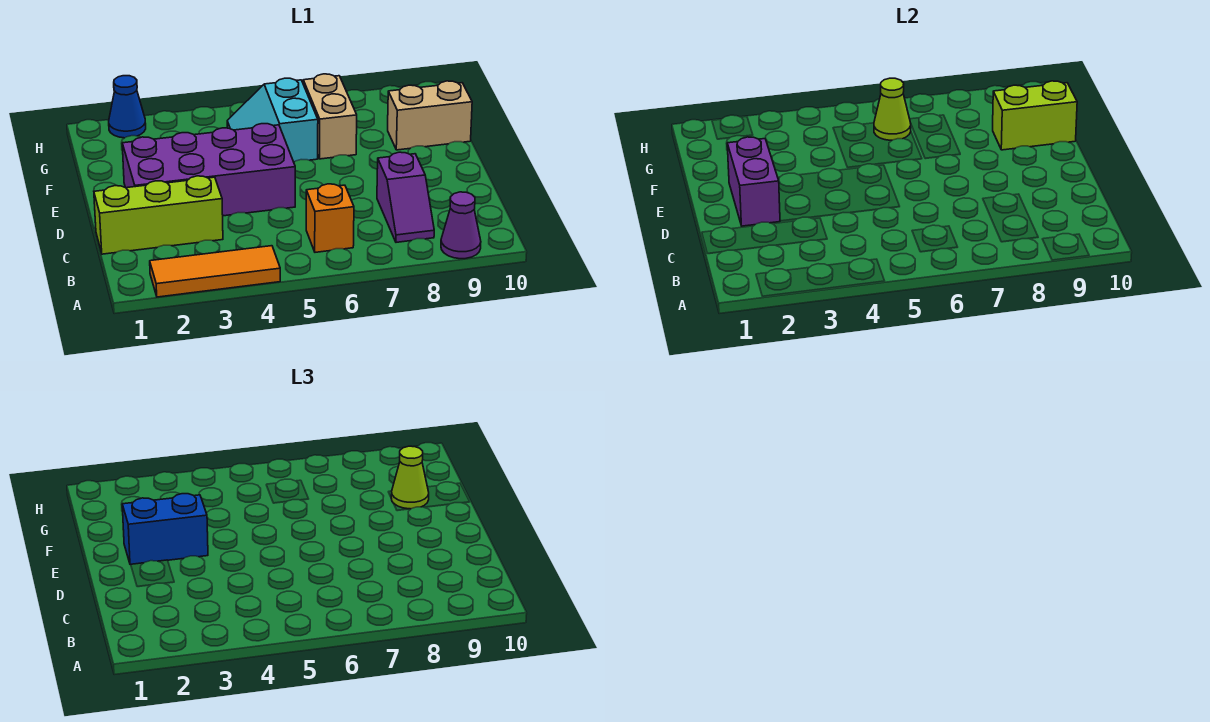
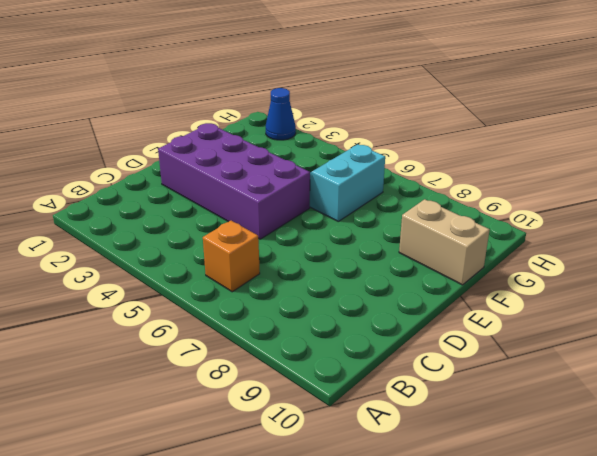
none -> orange tile A2:A4 level 1
none -> purple cone A9 level 1
none -> purple slope B8:C8 level 1 top C

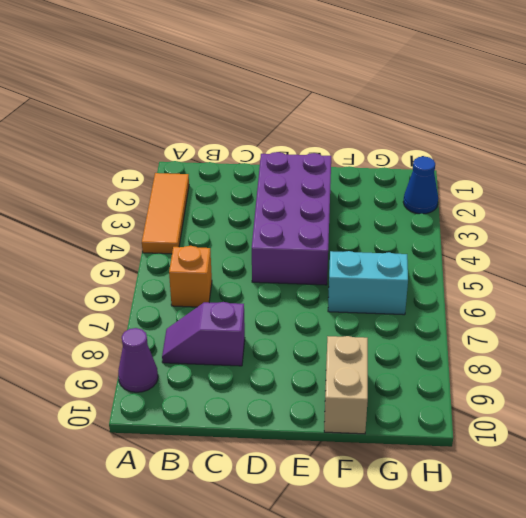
none -> lime brick C1:C3 level 1
none -> tan brick F7:G7 level 1
none -> purple brick D2:E2 level 2

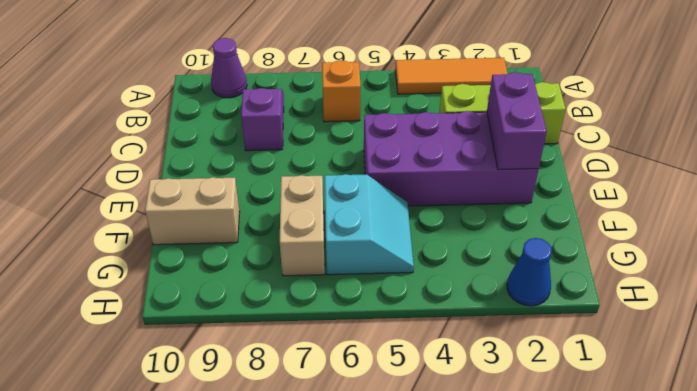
none -> lime brick F9:F10 level 2
none -> lime cone G6 level 2
none -> blue brick E2:E3 level 3

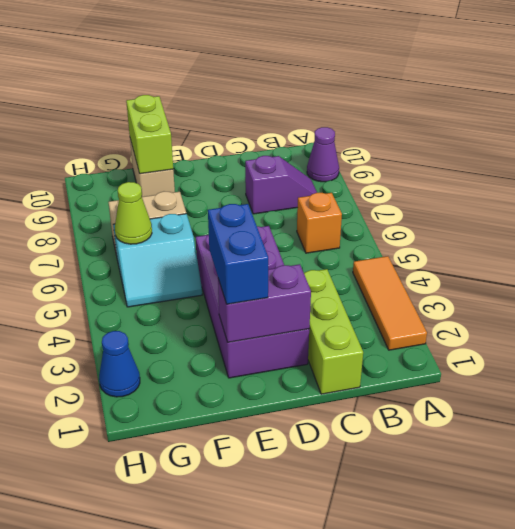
none -> lime cone F9 level 3

